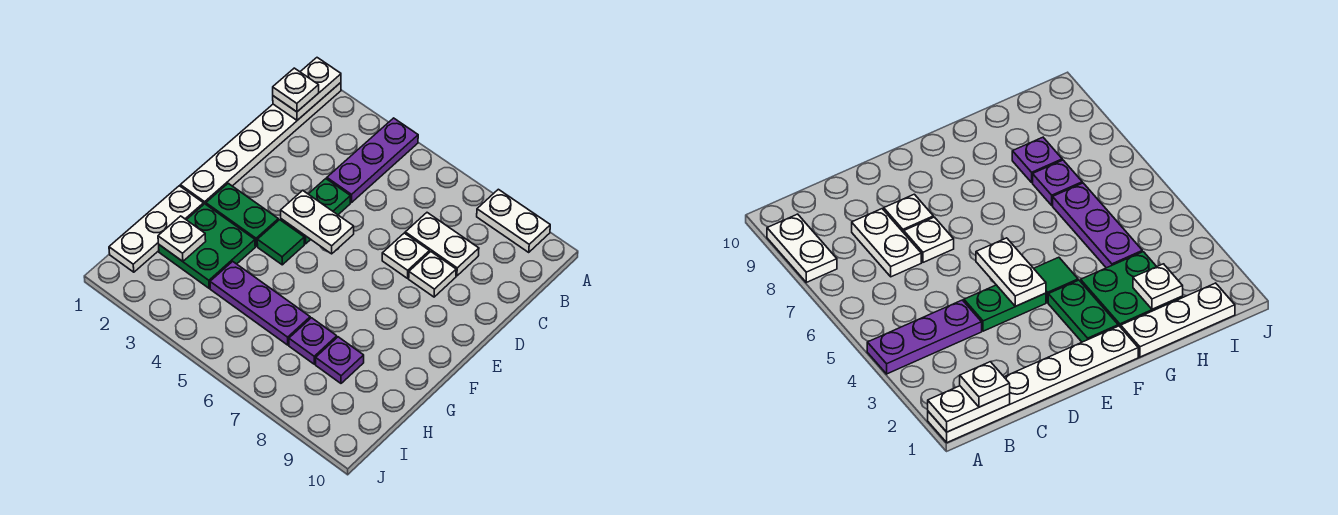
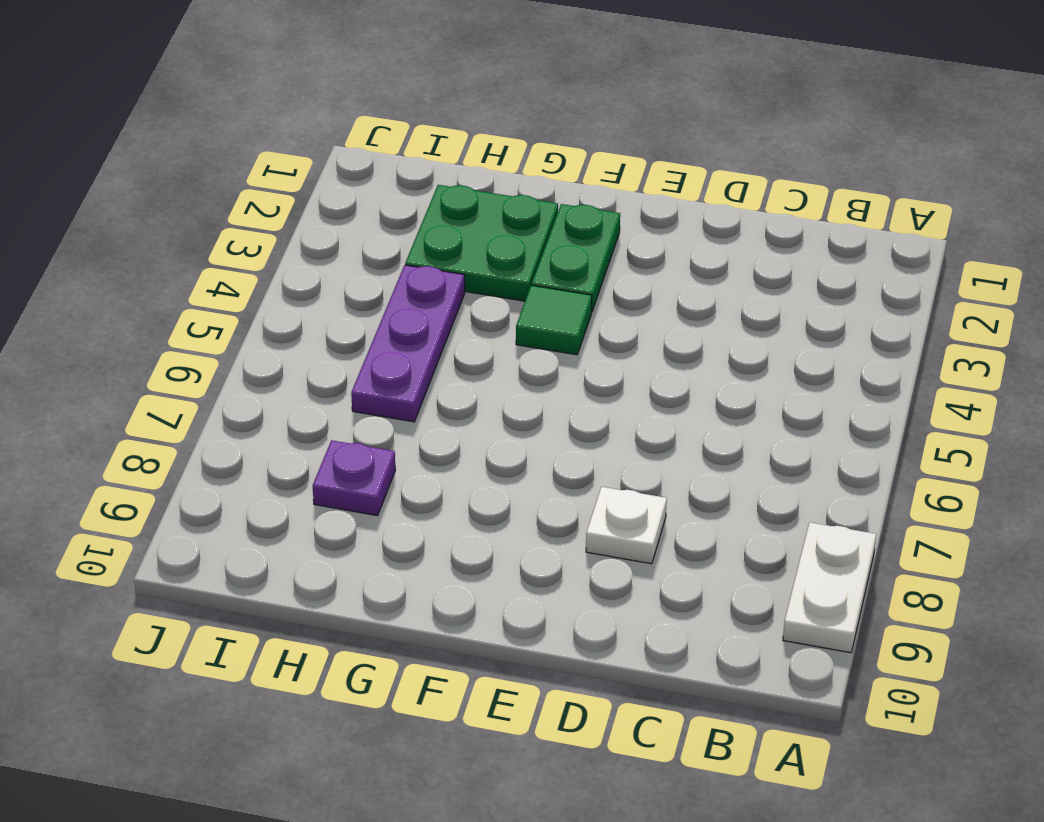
none -> white plate A1:F1 level 1
none -> purple plate A4:C4 level 1
none -> white plate C7:C8 level 1

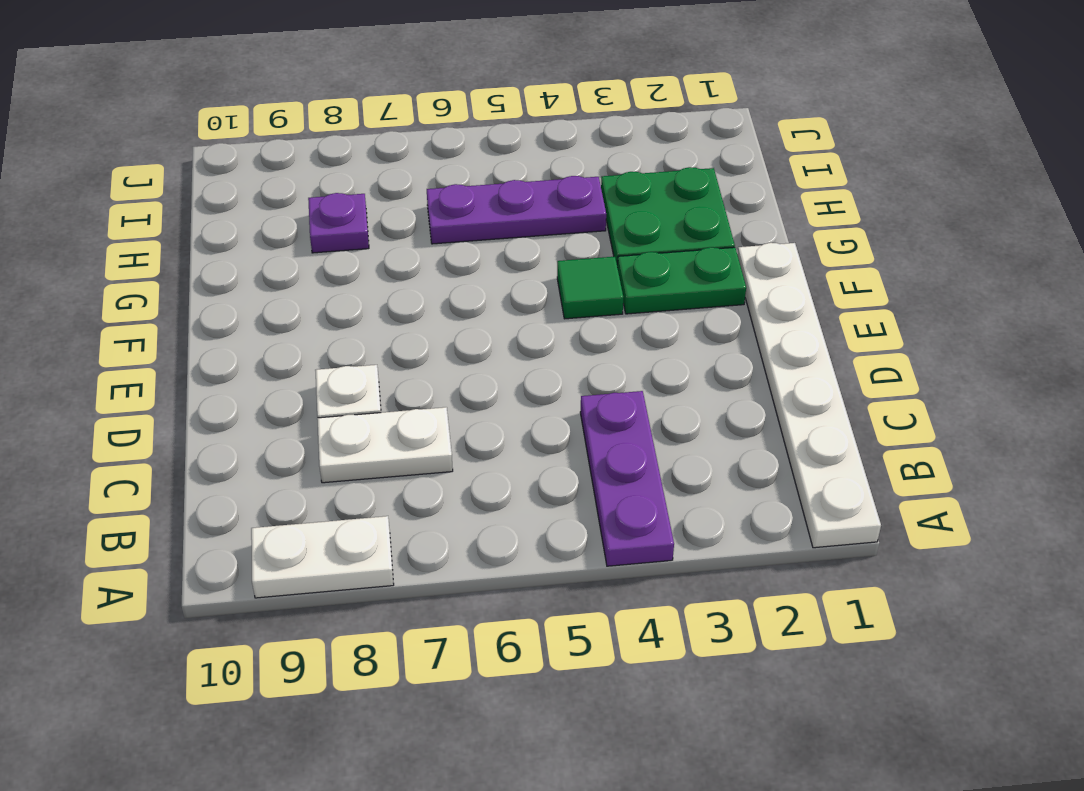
none -> green plate D4:E4 level 1
none -> white plate D7 level 1
none -> white plate G1:I1 level 1

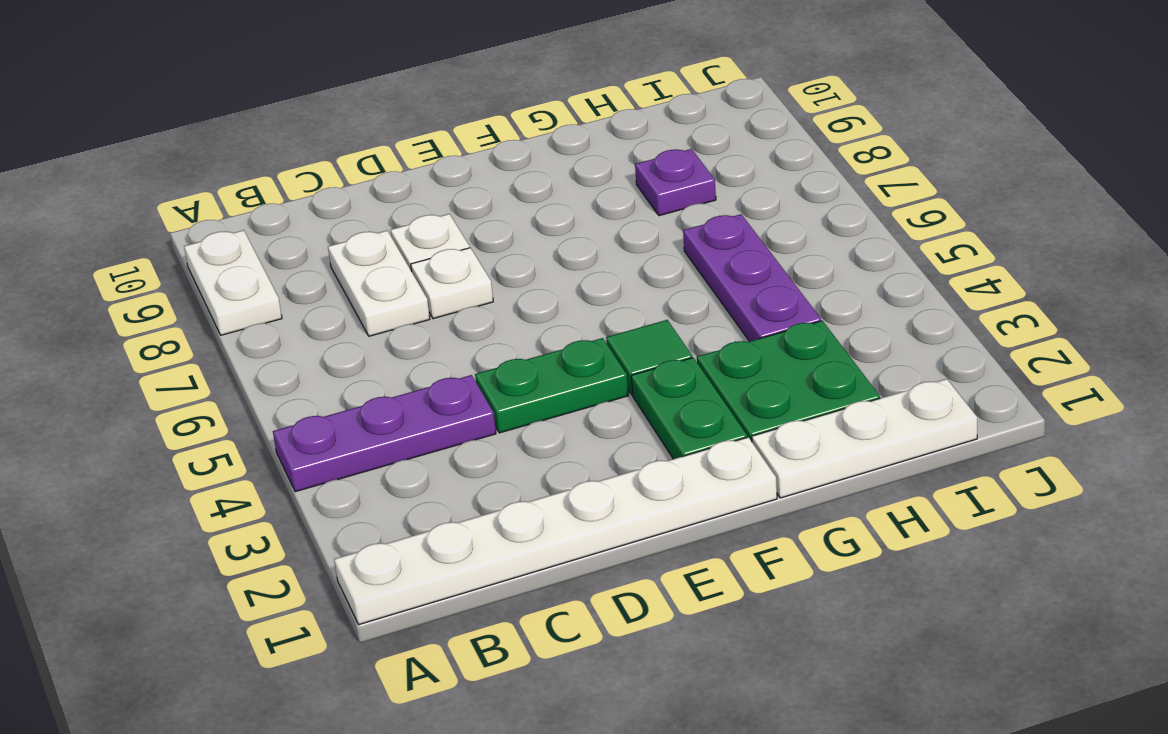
none -> purple plate H7 level 1
none -> white plate A1:B1 level 2
none -> white plate E4:E5 level 2

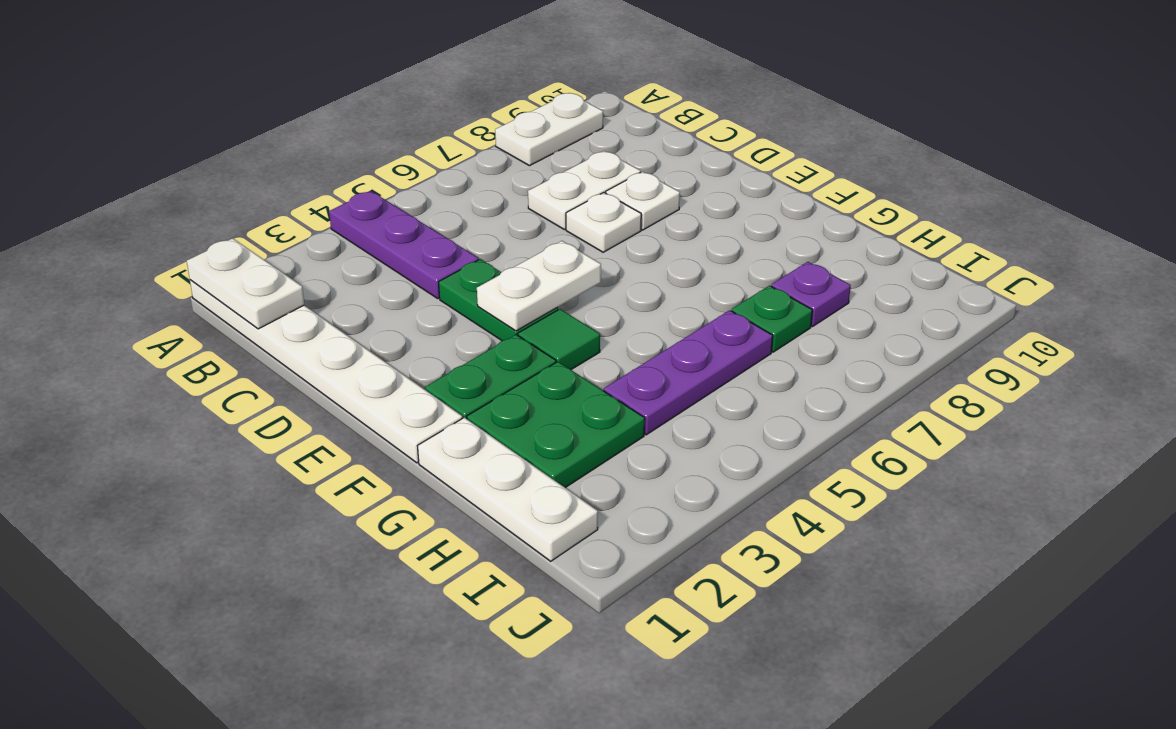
green plate H7 level 1 -> purple plate H7 level 1
none -> white plate H2 level 2
none -> white plate B1 level 3

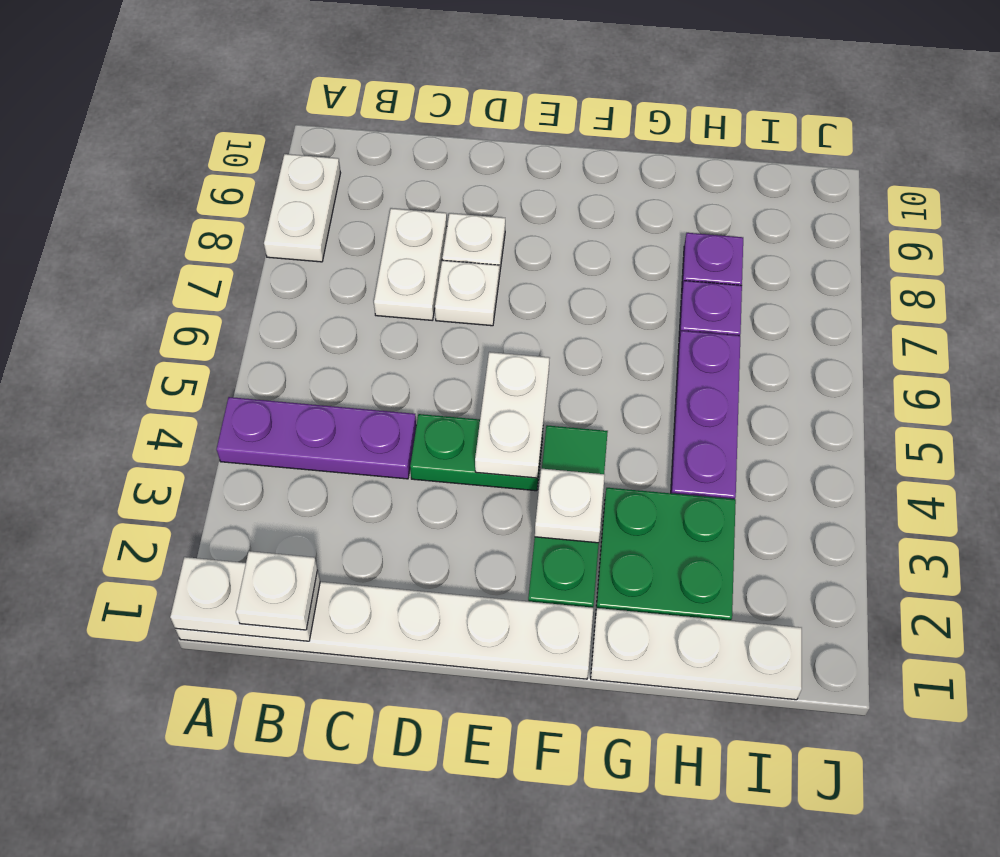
white plate F3 level 2 -> white plate H2 level 2

